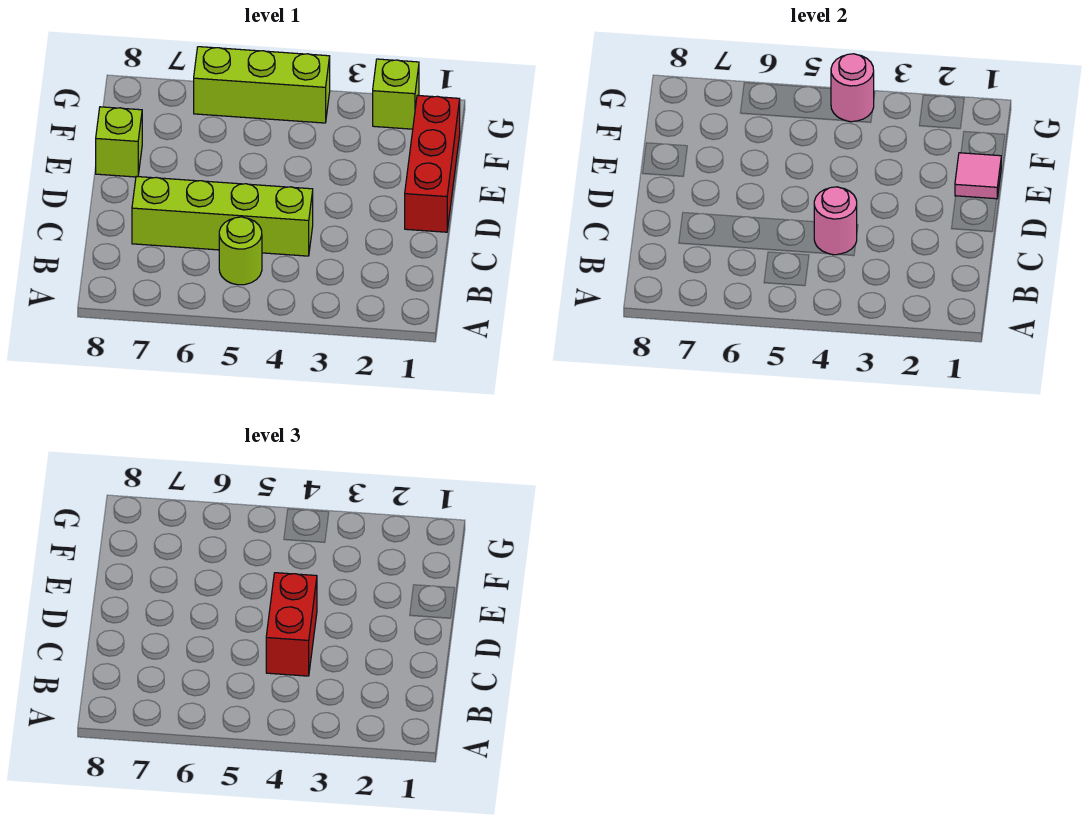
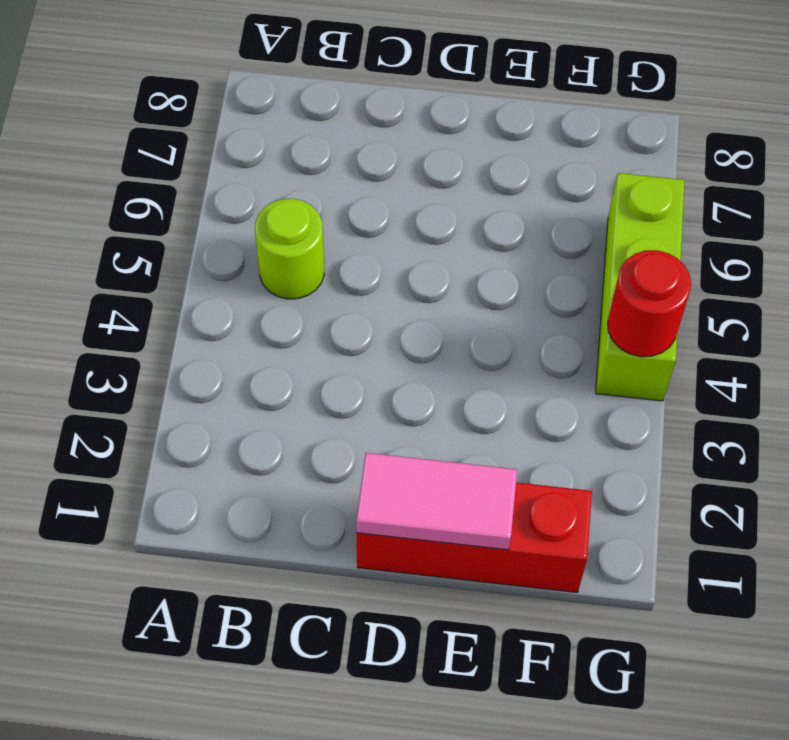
pink tile D1:E1 level 2 -> pink tile E1 level 2
red round brick G4 level 2 -> pink round brick G4 level 2
none -> lime brick C4:C7 level 1
none -> lime brick E8 level 1

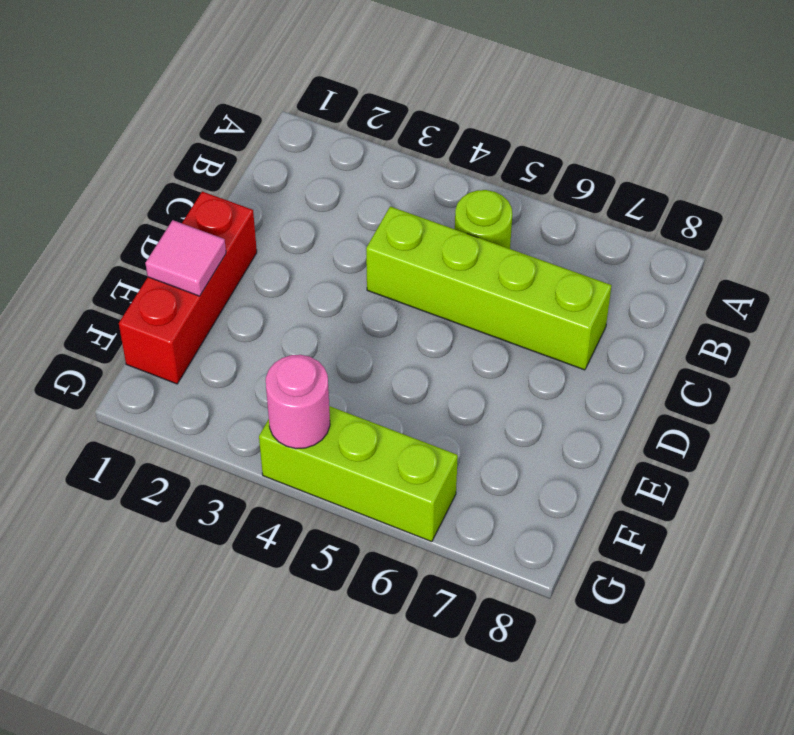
none -> lime brick E8 level 1
none -> lime brick G2 level 1

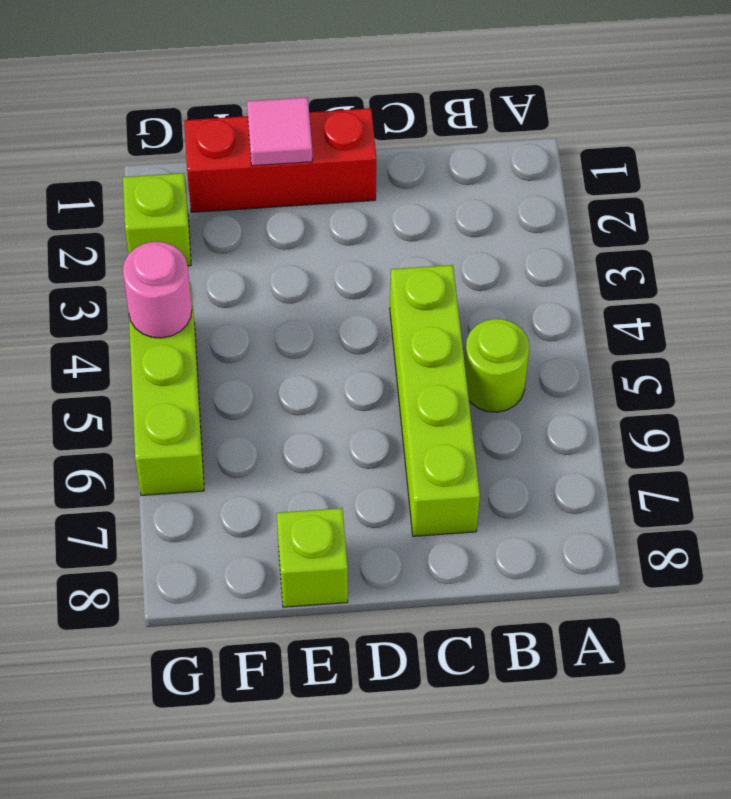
none -> pink round brick C4 level 2
none -> red brick C4:D4 level 3

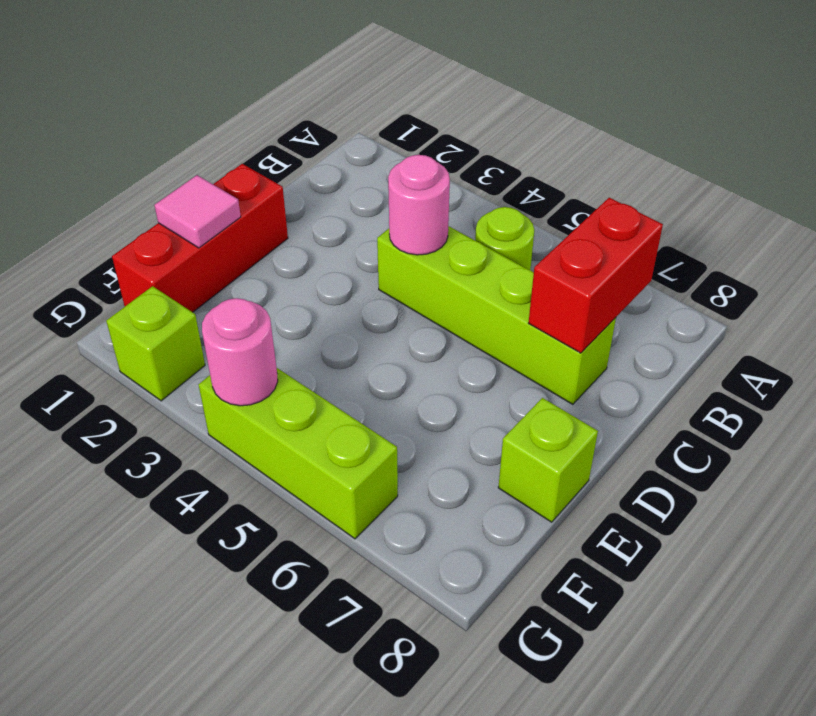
red brick B7:C7 level 2 -> red brick C4:D4 level 3

